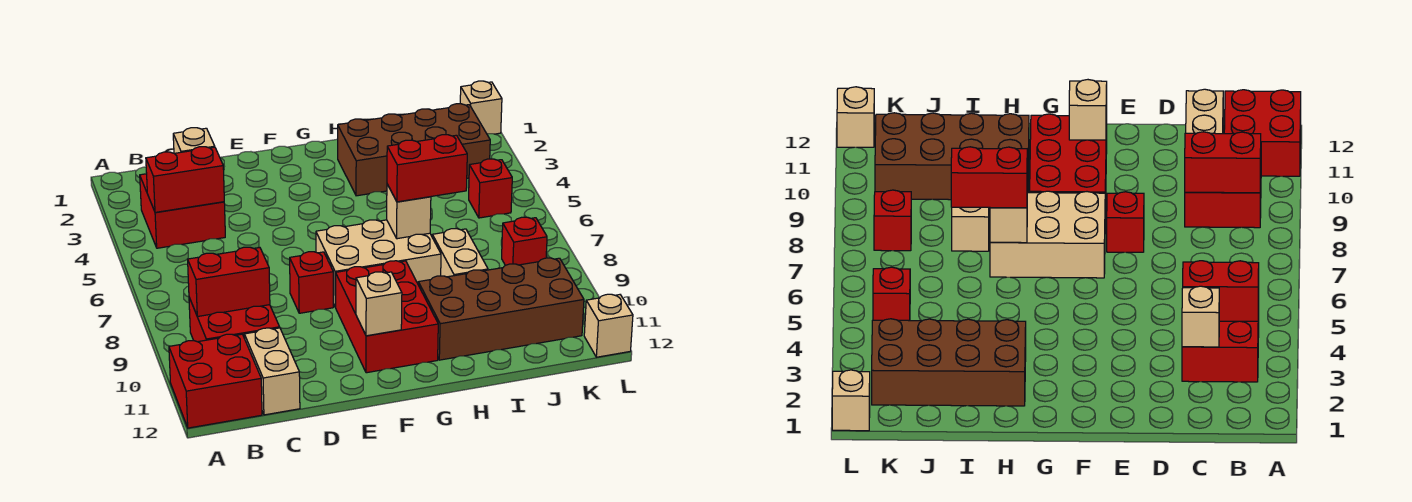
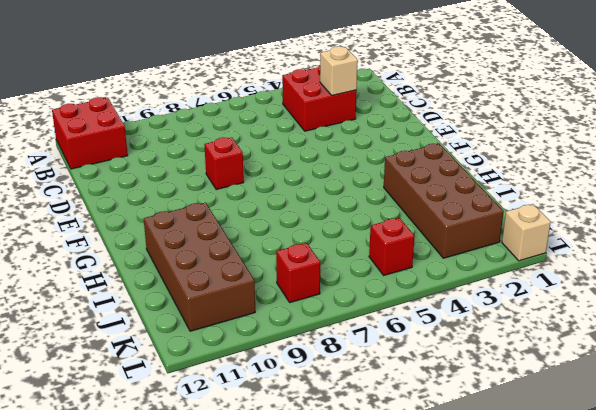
none -> red brick B9:C10 level 1
none -> tan brick C11:C12 level 1
none -> tan brick F7:H8 level 1

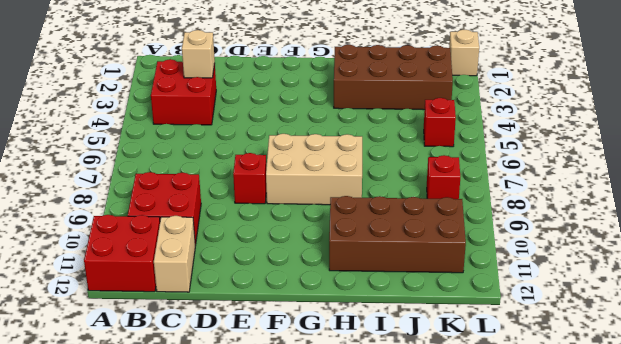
none -> red brick F9:G11 level 1
none -> tan brick I8:I9 level 1
none -> tan brick L12 level 1

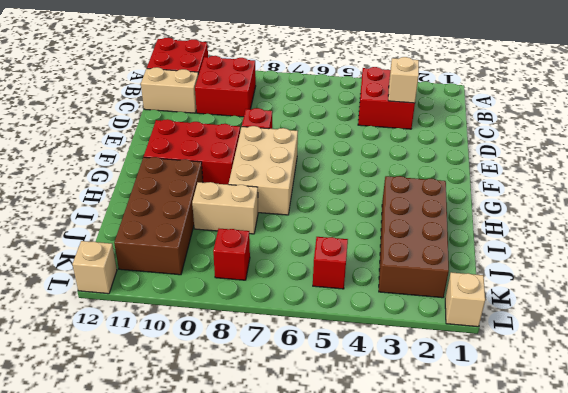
none -> red brick B4:C4 level 2
none -> red brick B9:C9 level 2
none -> tan brick F11 level 2

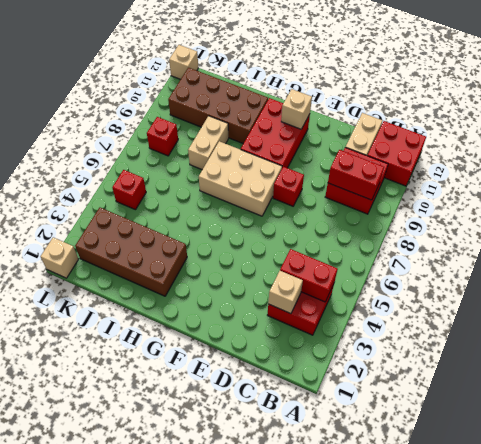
none -> tan brick H7 level 2
none -> red brick H7:I7 level 3

